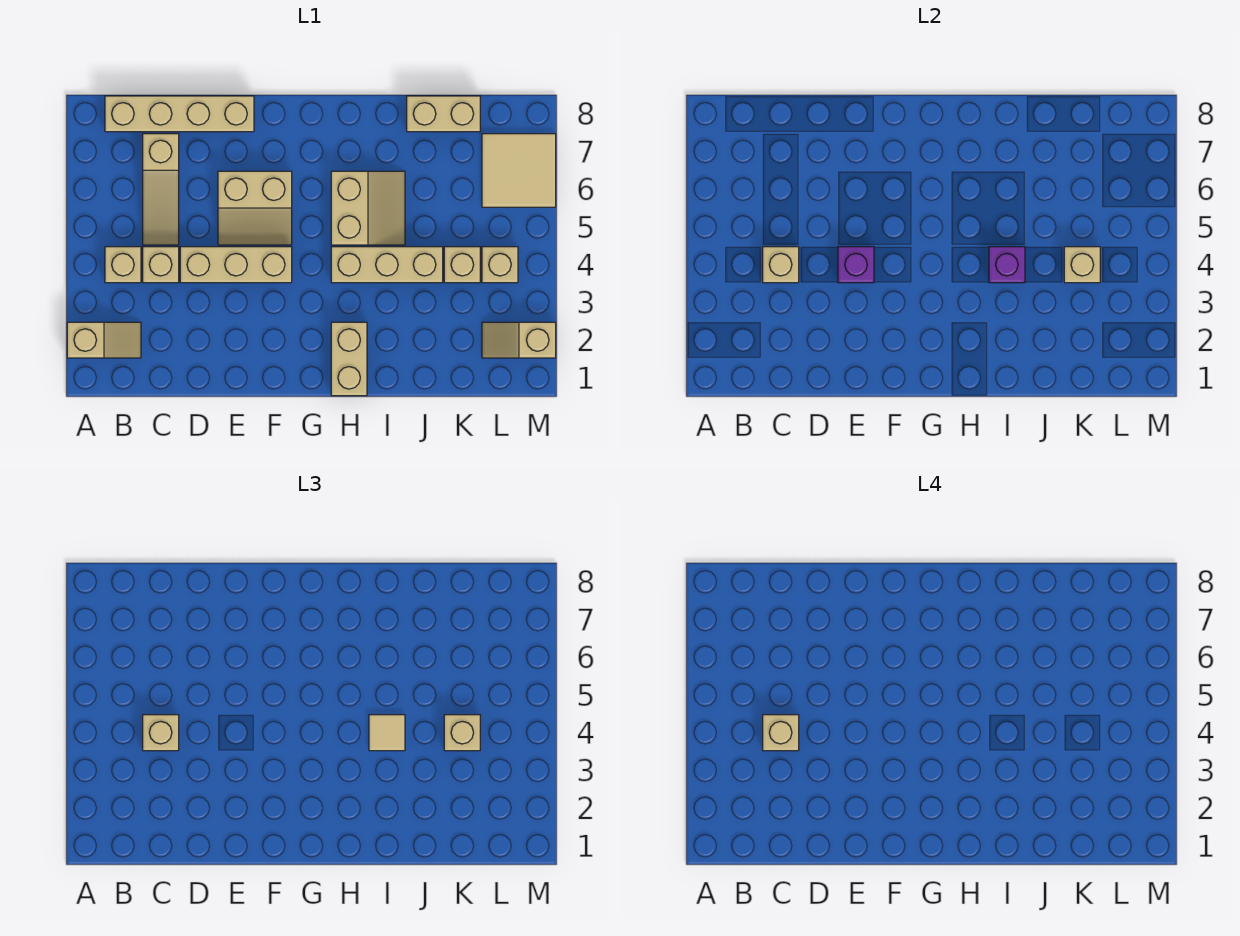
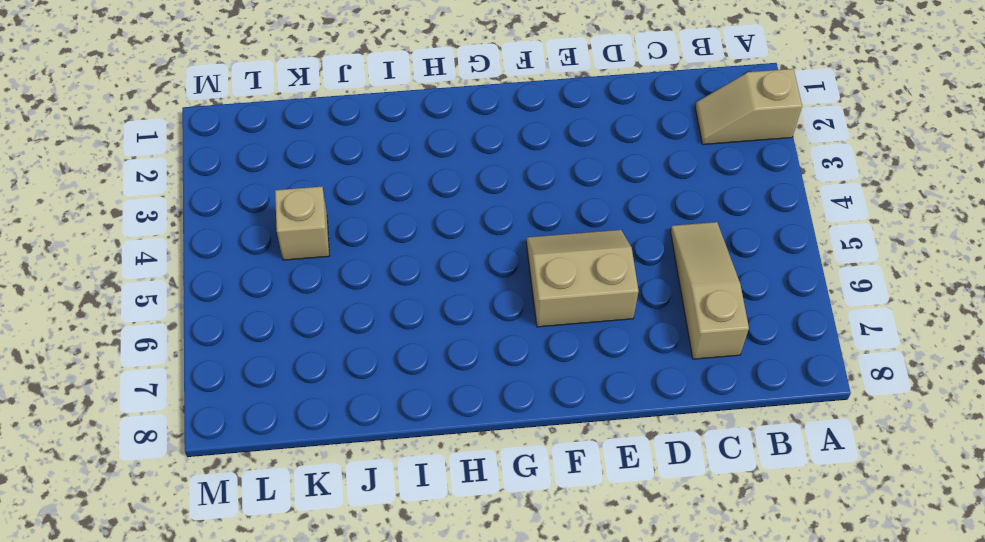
none -> tan brick B4 level 1
none -> tan brick B8:E8 level 1
none -> tan brick C4 level 1

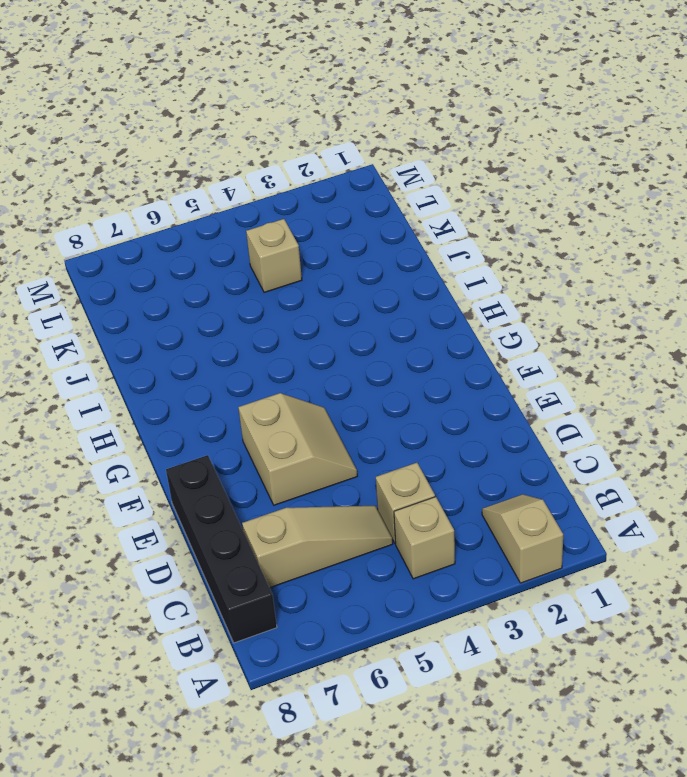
black brick B8:E8 level 1 -> tan brick B8:E8 level 1
none -> tan brick D4:F4 level 1
none -> tan brick H1:H2 level 1
none -> tan brick H4:J4 level 1

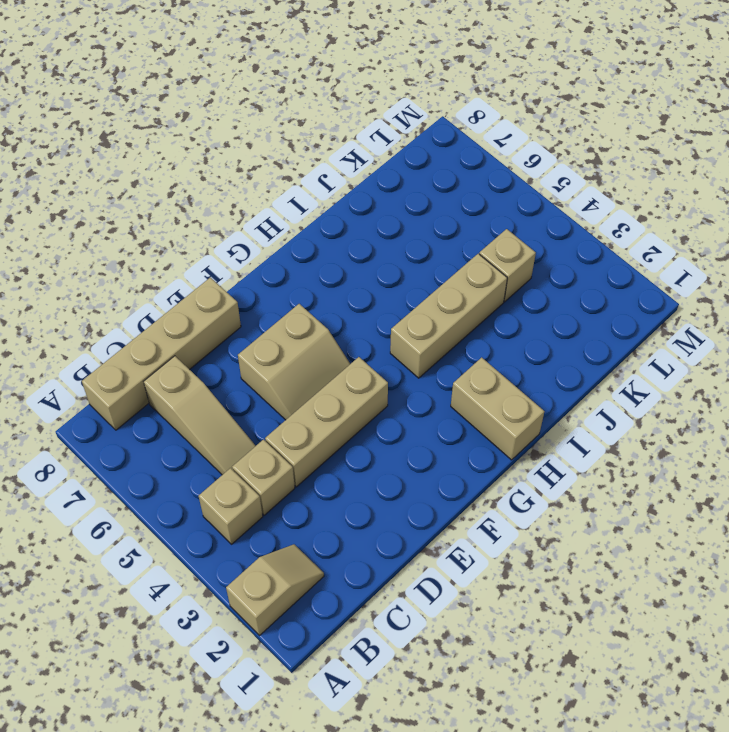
none -> tan slope H5:I6 level 1 top H
none -> tan brick J8:K8 level 1
none -> tan slope L2:M2 level 1 top M

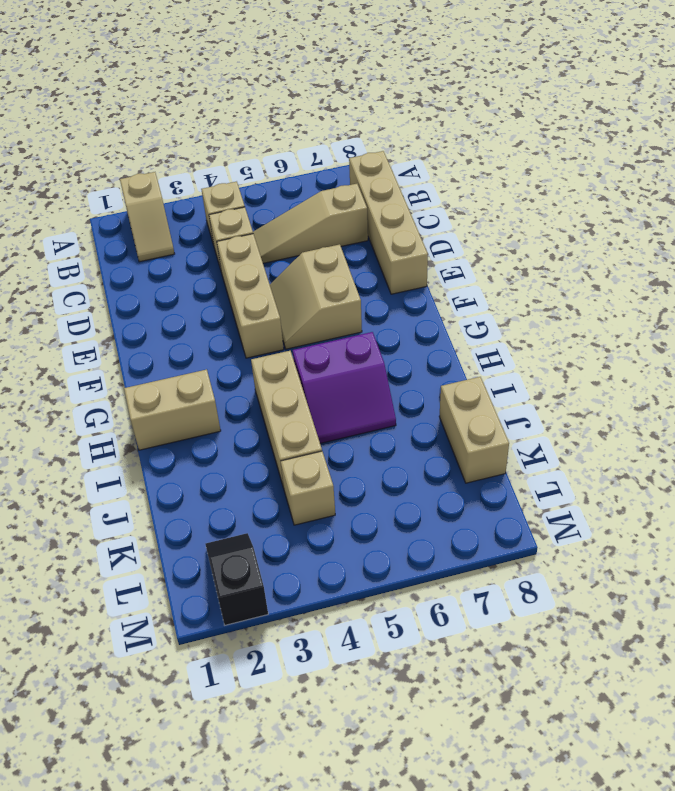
purple slope H5:I6 level 1 top H -> tan slope H5:I6 level 1 top H
black slope L2:M2 level 1 top M -> tan slope L2:M2 level 1 top M
none -> tan brick L4 level 1
none -> tan tile L6:M7 level 1
none -> tan brick C4 level 2

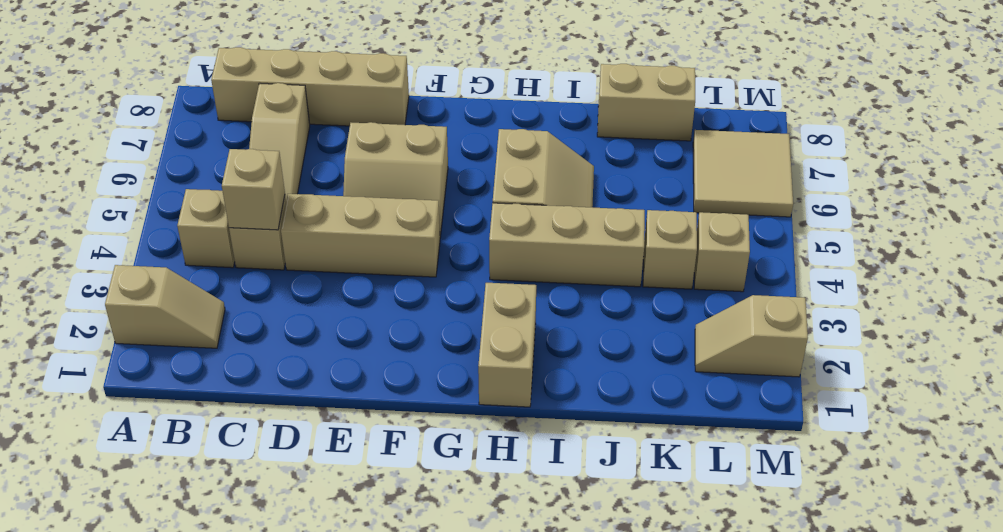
none -> purple brick E4 level 2
none -> purple brick I4 level 2
none -> tan brick K4 level 2

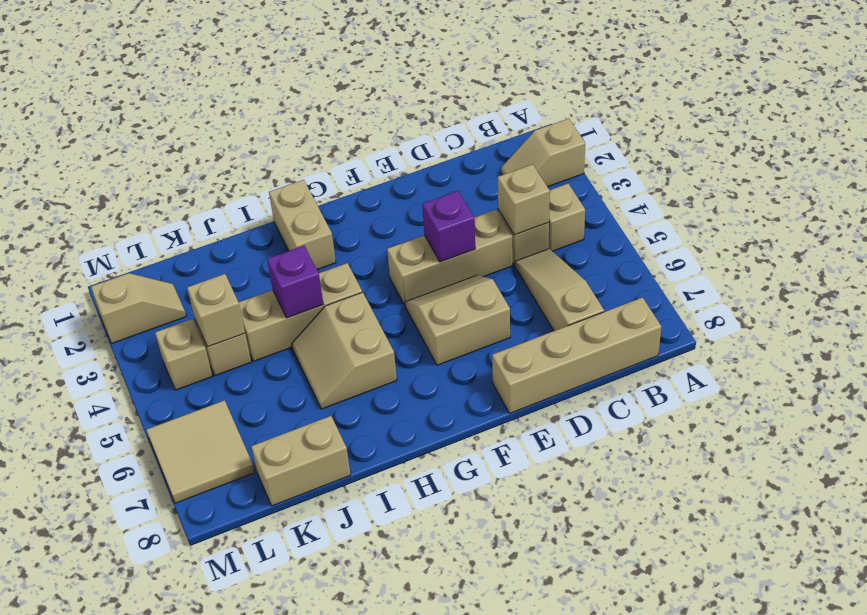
none -> tan brick C4 level 3
none -> tan tile I4 level 3
none -> tan brick K4 level 3

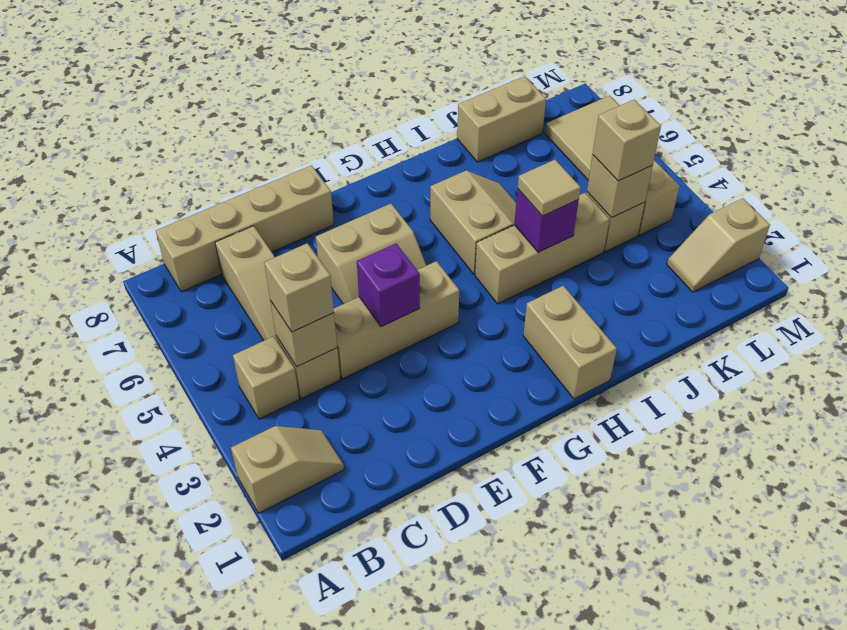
none -> tan brick C4 level 4

